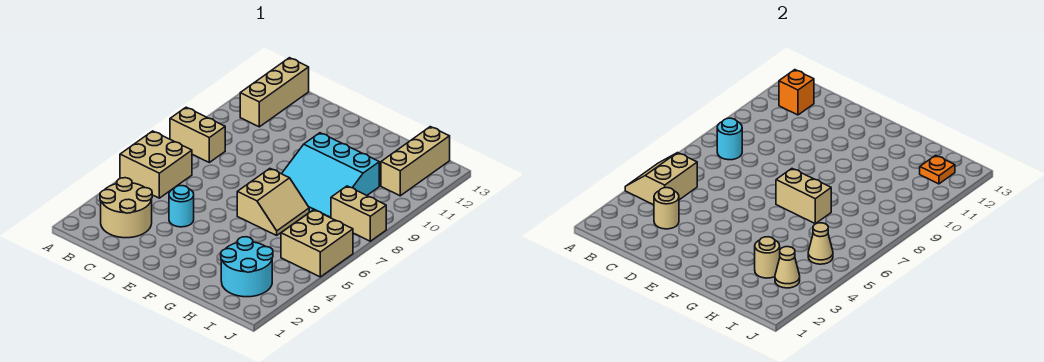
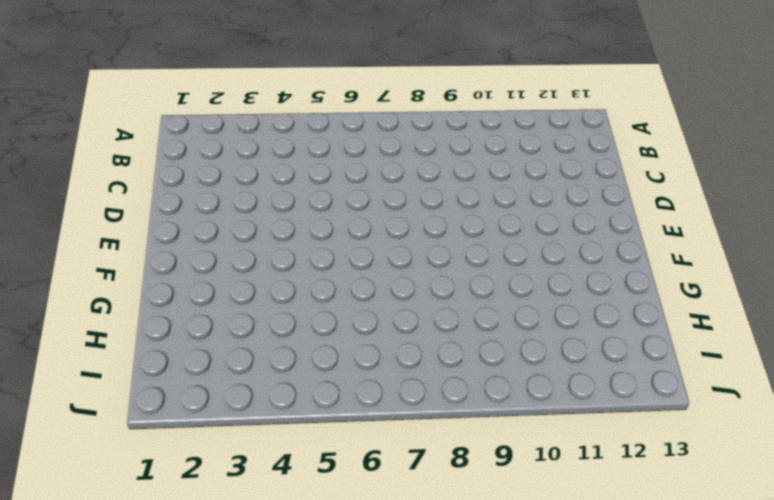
none -> tan brick A5:B6 level 1
none -> tan brick A8:B8 level 1
none -> tan round brick B2:C3 level 1

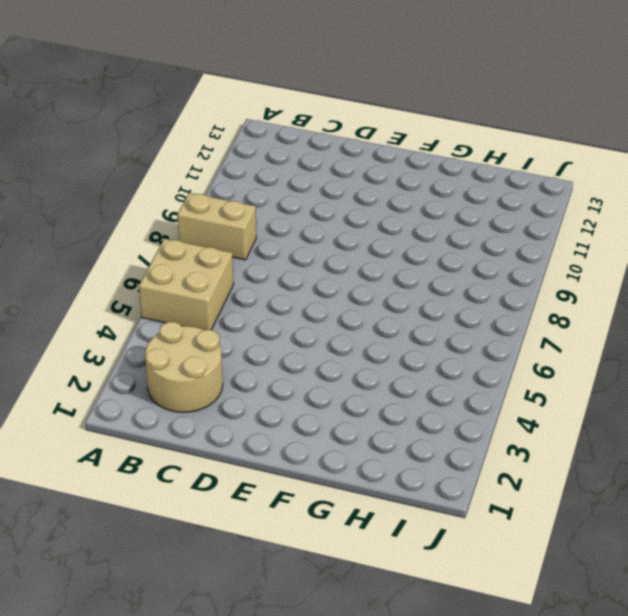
none -> tan brick B11:B13 level 1
none -> cyan round brick D4 level 1
none -> tan slope F6:G7 level 1 top F

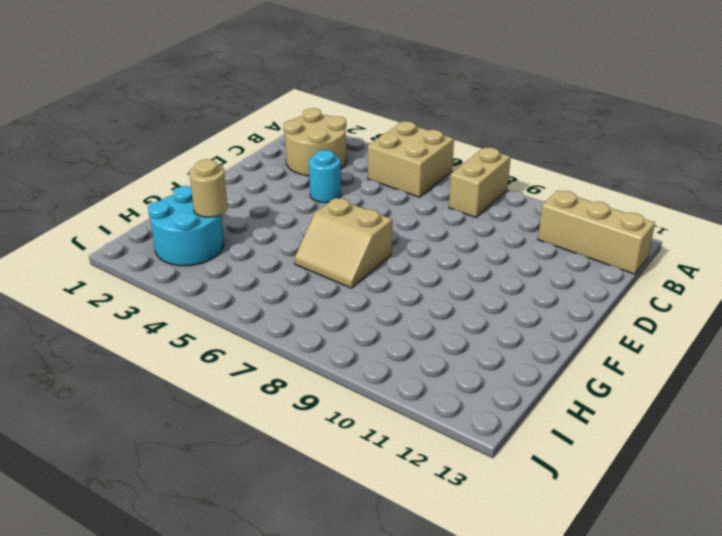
none -> cyan slope F8:H10 level 1 top 10
none -> tan brick I5:J6 level 1
none -> tan brick I8:J8 level 1

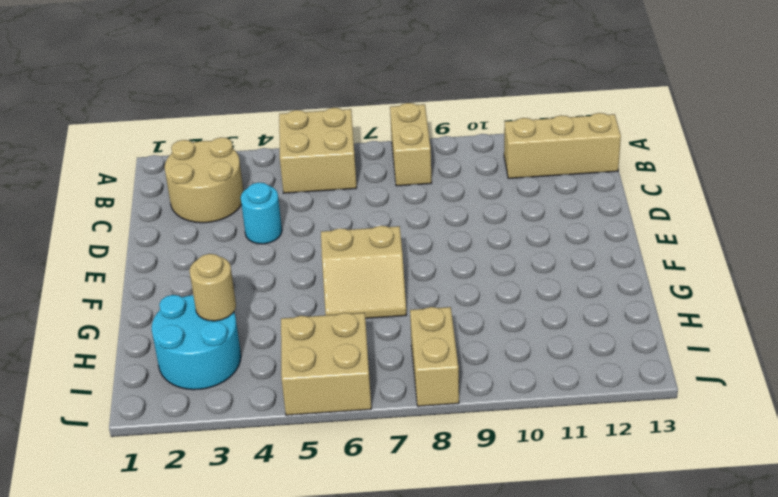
none -> cyan slope F8:H10 level 1 top 10
none -> tan brick I11:I13 level 1
none -> tan slope A4:B5 level 2 top B

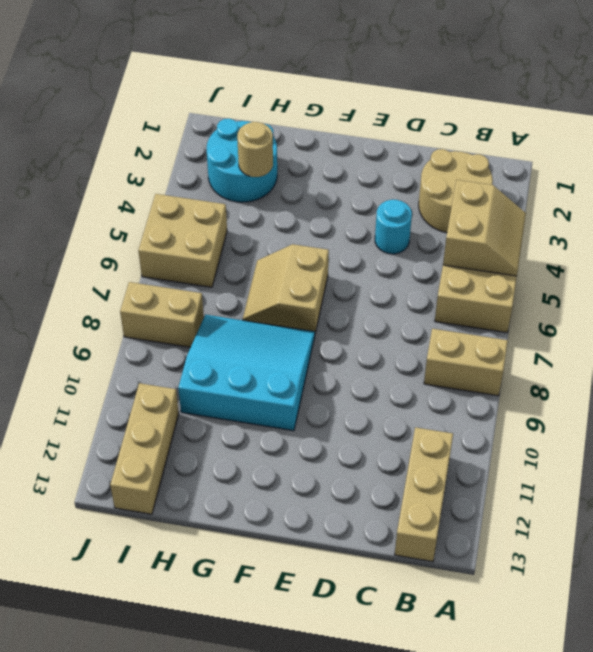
none -> cyan round brick B8 level 2
none -> orange brick B12 level 2
none -> tan round brick C3 level 2

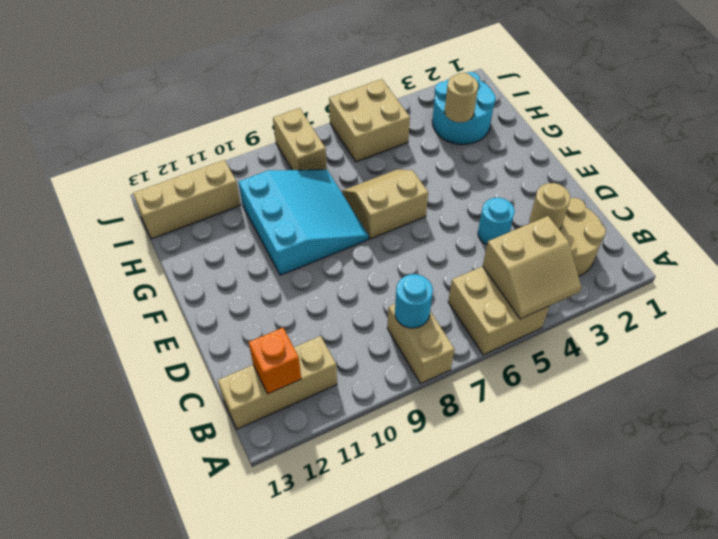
none -> tan brick F7:G7 level 2
none -> tan cone I3 level 2
none -> tan cone I5 level 2

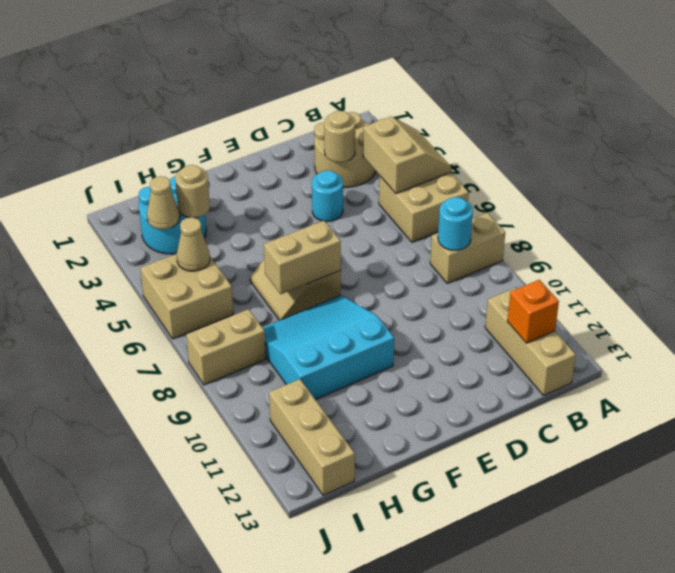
none -> orange plate I12 level 2

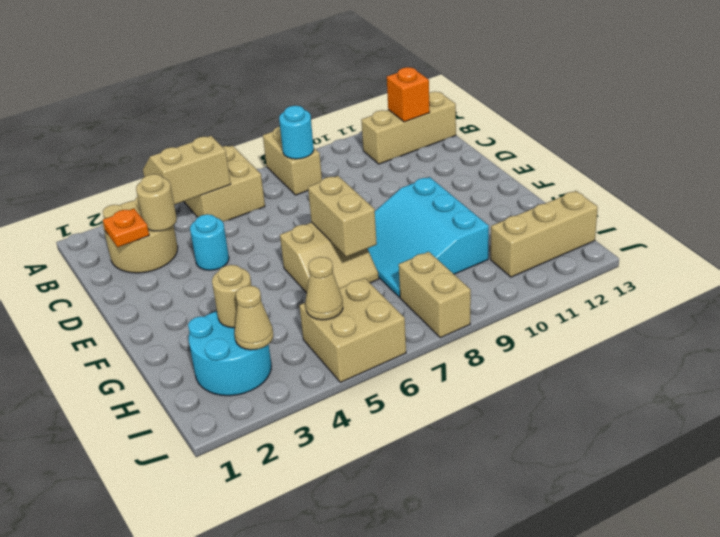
orange plate C2 level 2 -> orange plate I12 level 2

